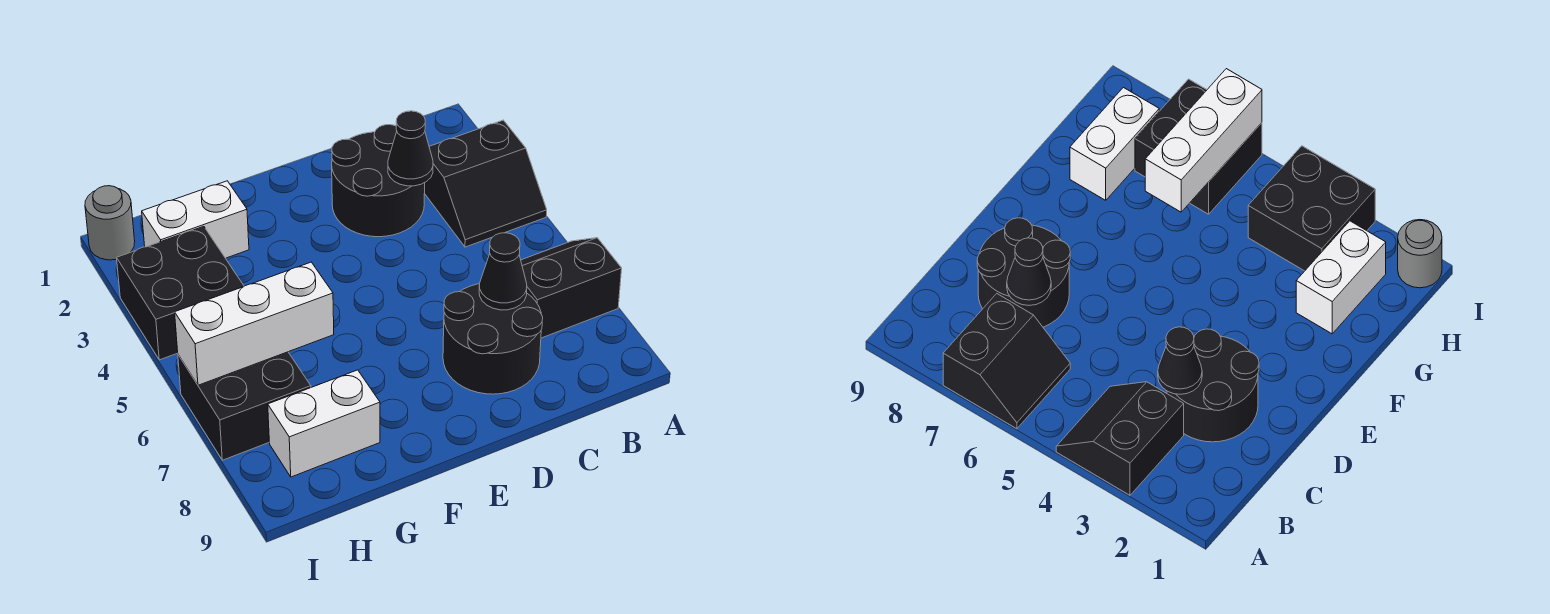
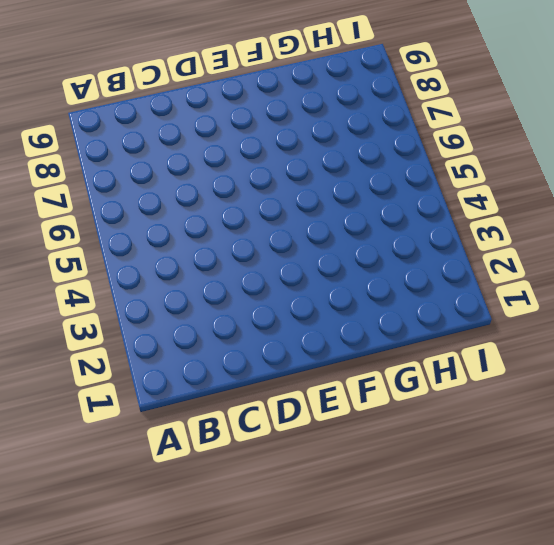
none -> black slope A3:B4 level 1 top 3
none -> black slope A6:B7 level 1 top 7
none -> black round brick C2:D3 level 1

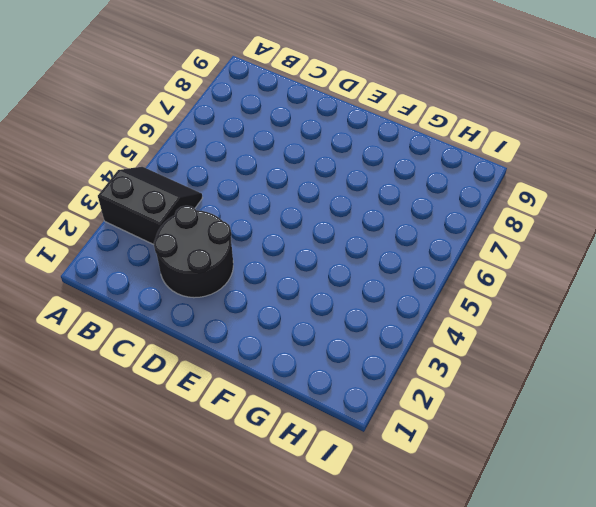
none -> black slope A6:B7 level 1 top 7
none -> black round brick C7:D8 level 1
none -> white brick G2:H2 level 1

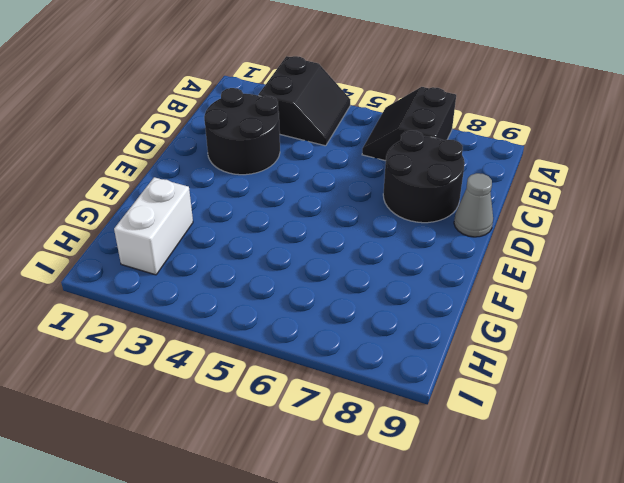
grey cone D9 level 1 -> none
none -> white brick G8:H8 level 1
none -> black brick H3:I4 level 1
none -> black brick H6:I7 level 1

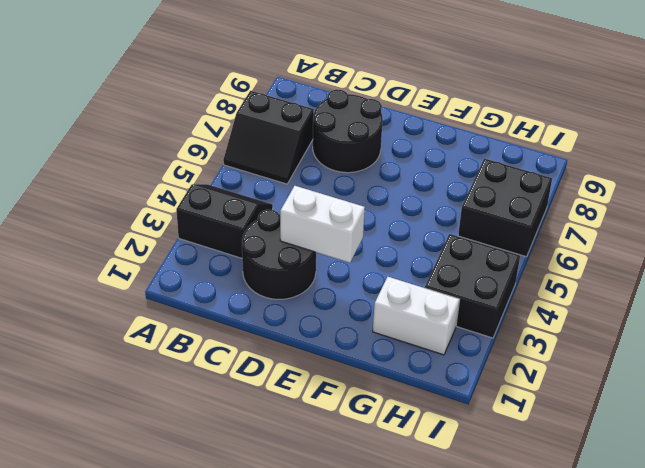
white brick D3:E3 level 2 -> white brick G8:H8 level 1
none -> grey round brick I1 level 1
none -> black cone C3 level 2
none -> black cone C7 level 2

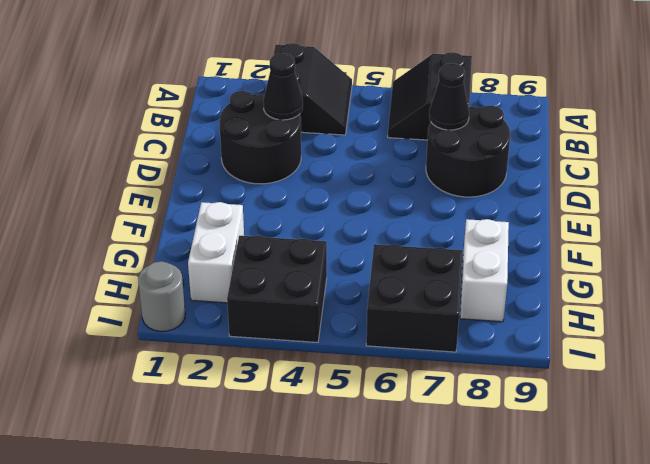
none -> white brick G6:I6 level 2

